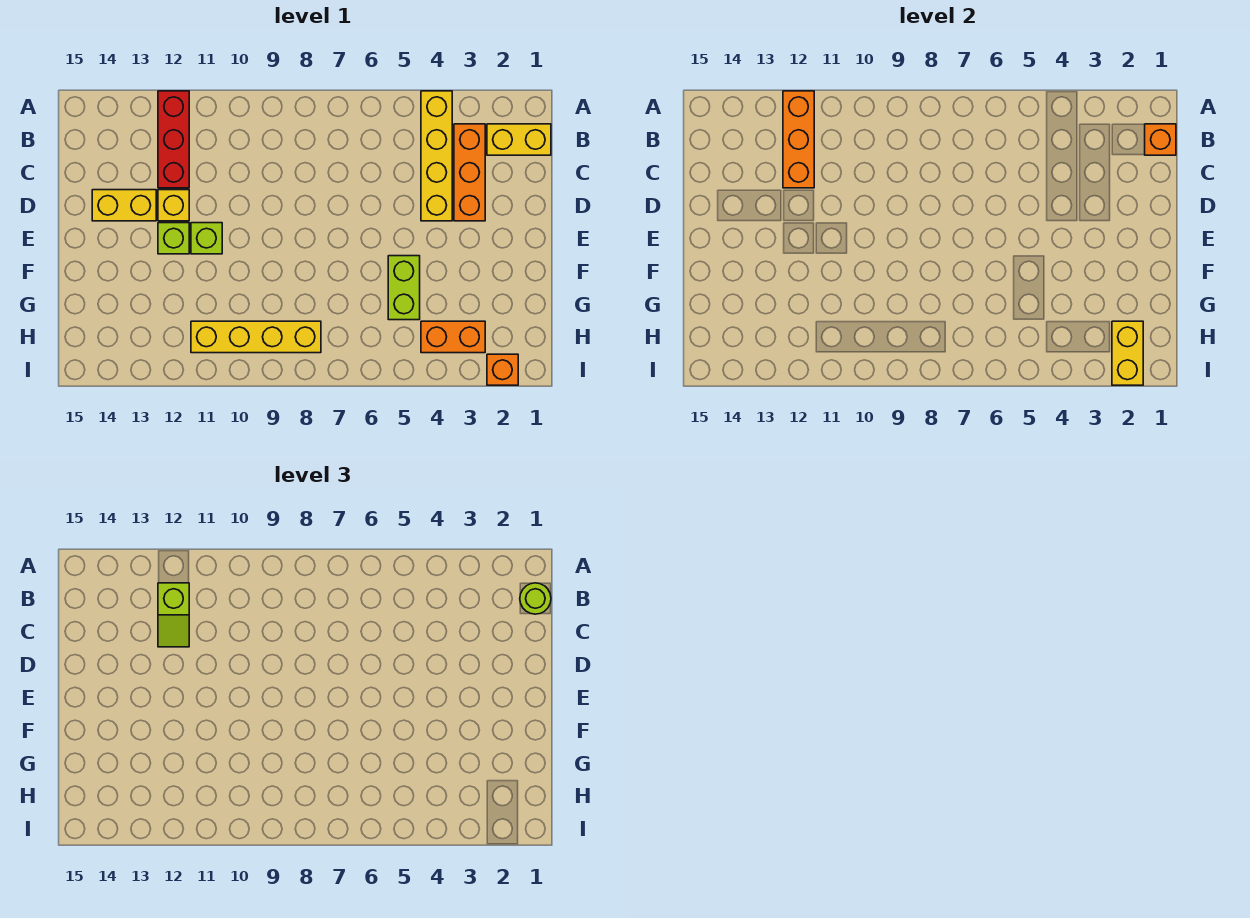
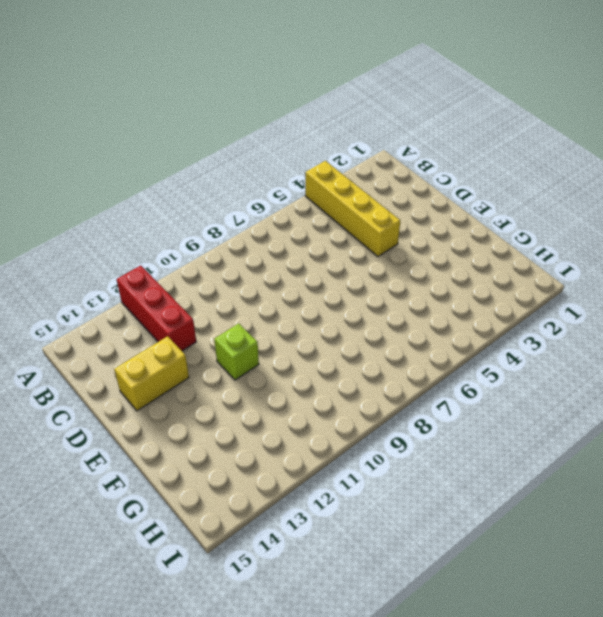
none -> yellow brick B1:B2 level 1
none -> orange brick B3:D3 level 1
none -> yellow brick D12 level 1

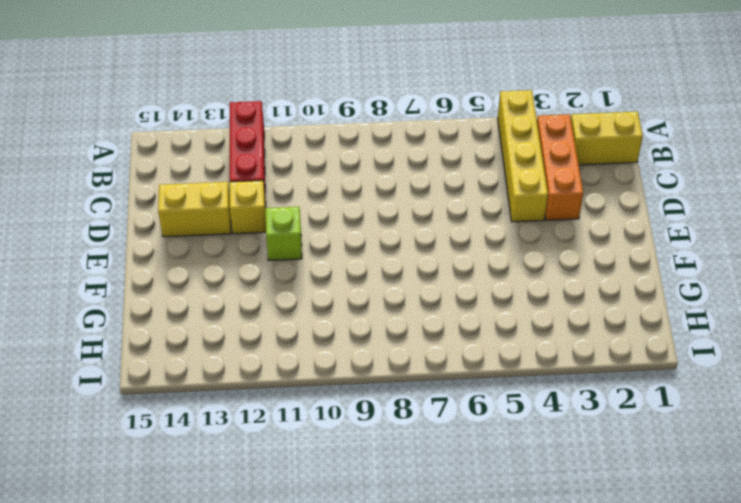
none -> lime brick E12 level 1
none -> lime brick F5:G5 level 1
none -> orange brick H3:H4 level 1

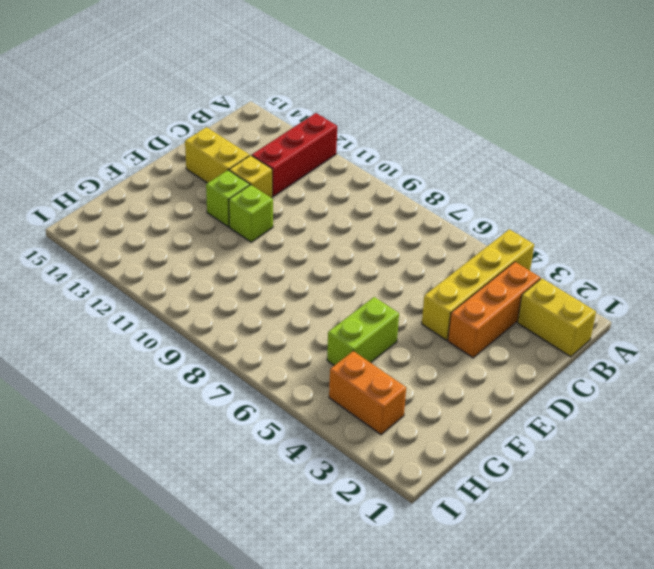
none -> yellow brick H8:H11 level 1
none -> orange brick I2 level 1
none -> orange brick A12:C12 level 2

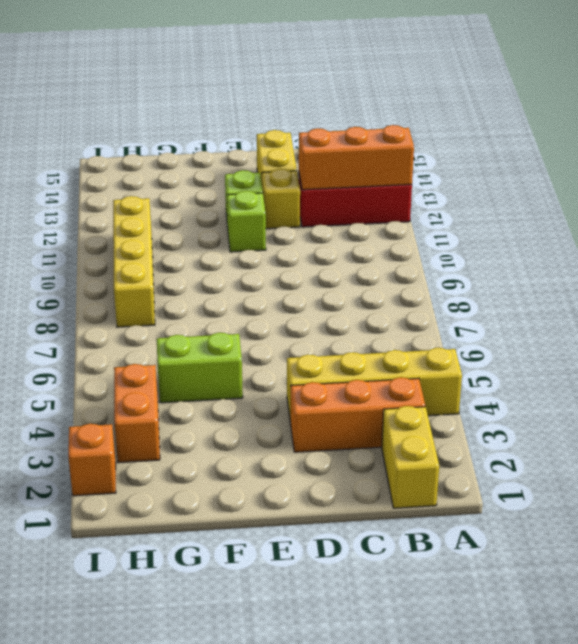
none -> orange brick B1 level 2
none -> yellow brick H2:I2 level 2
none -> lime round brick B1 level 3

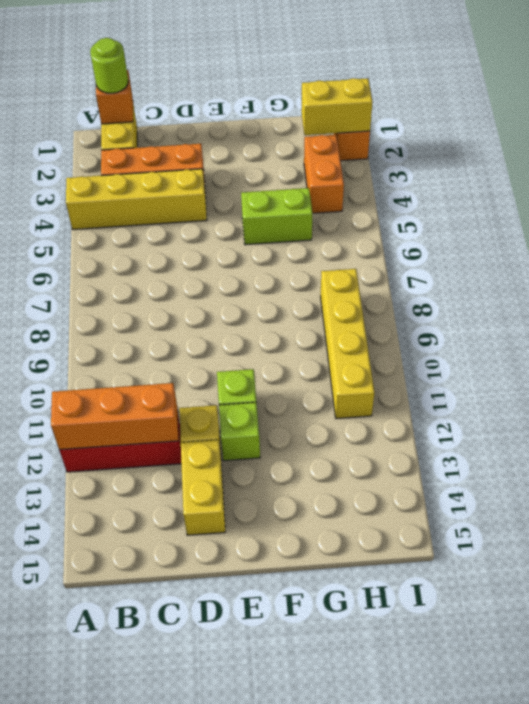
none -> lime slope B12:C12 level 3 top B

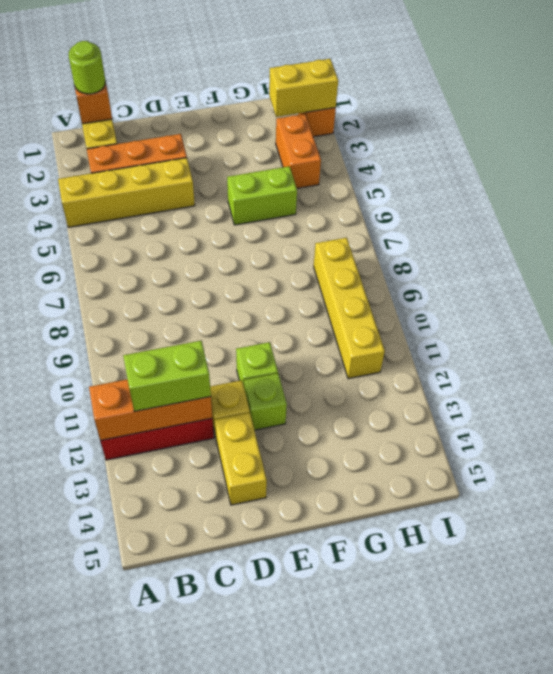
lime brick B12:C12 level 3 -> lime slope B12:C12 level 3 top B

